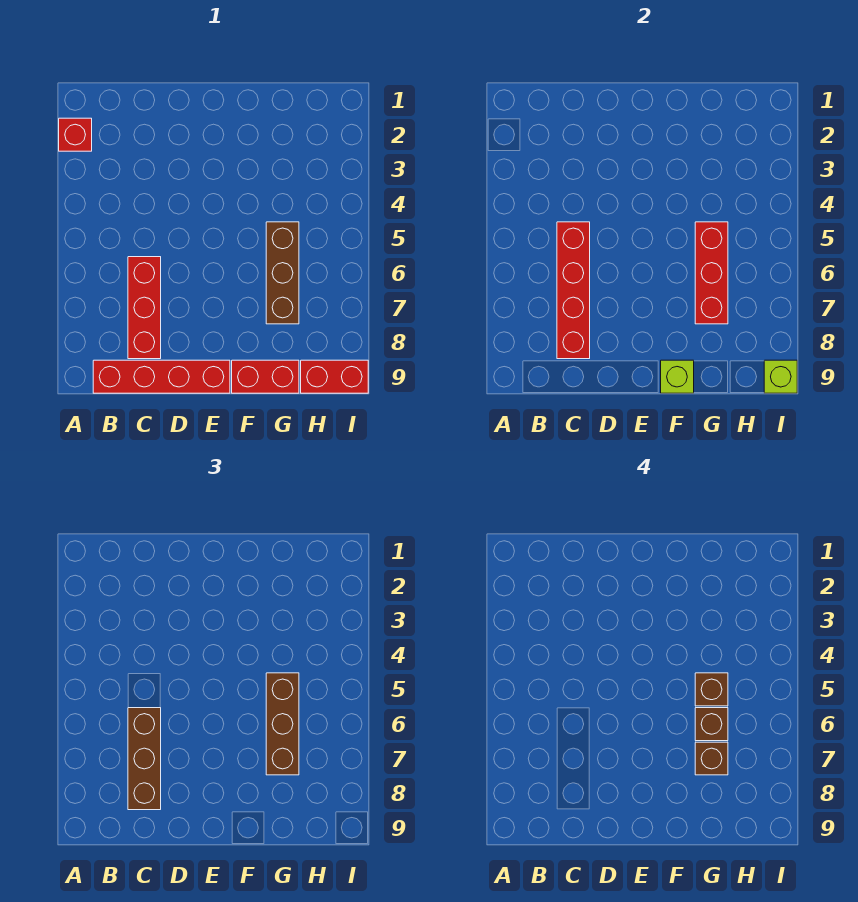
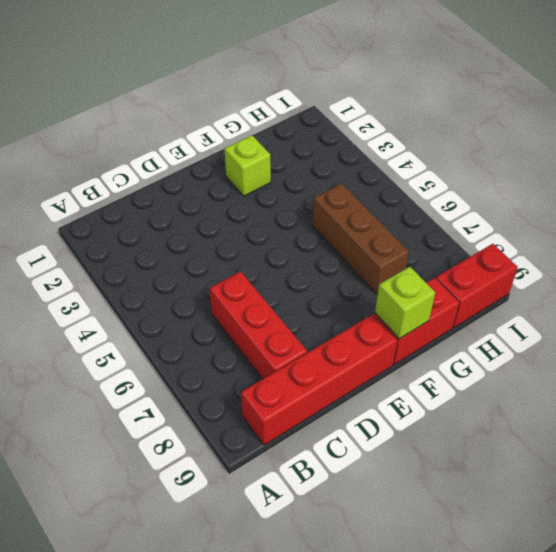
lime brick F2 level 1 -> lime brick I9 level 2
none -> red brick A2 level 1
none -> red brick C5:C8 level 2
none -> red brick G5:G7 level 2

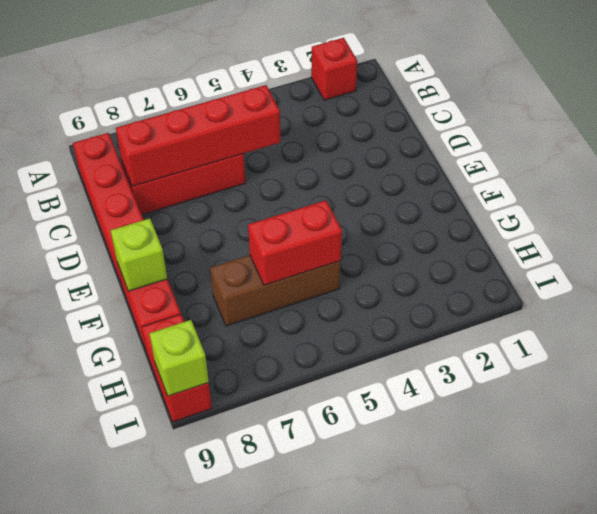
red brick G5:G6 level 2 -> red brick G5:G7 level 2
none -> brown brick C6:C8 level 3
none -> brown brick G5:G7 level 3
none -> brown brick G5 level 4

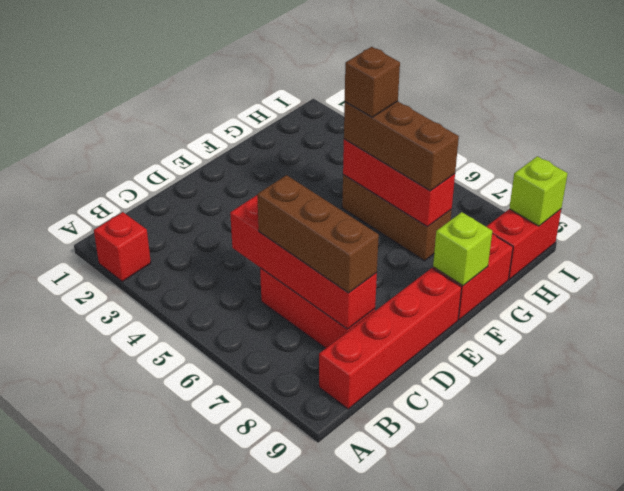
none -> brown brick G6 level 4
none -> brown brick G7 level 4

